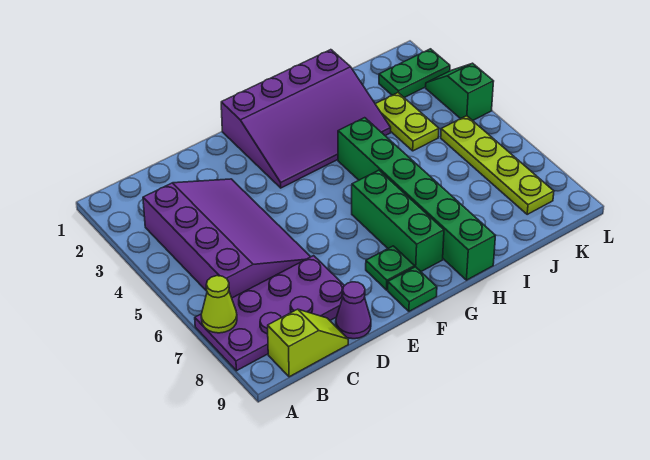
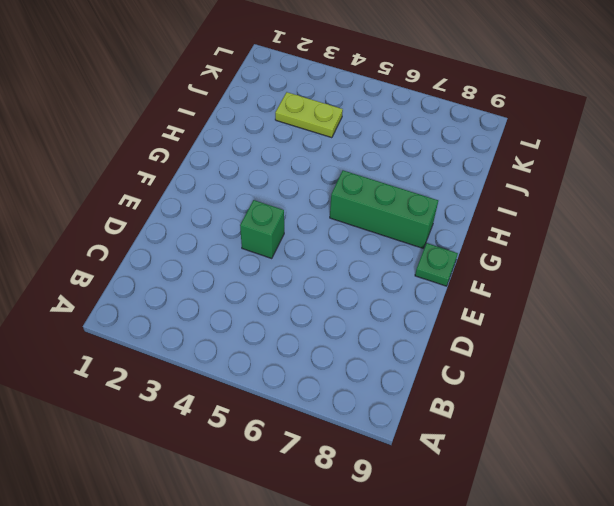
green brick E4 level 1 -> none
none -> purple plate A7:D8 level 1
none -> purple slope B3:D6 level 1 top B
none -> lime slope B9:C9 level 1 top B

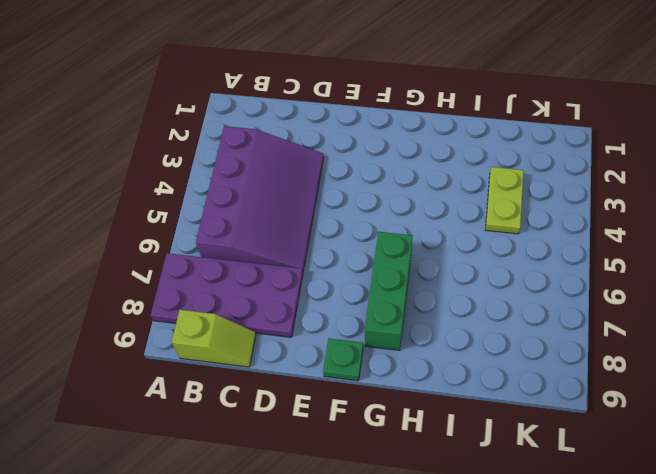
none -> purple cone D9 level 1
none -> purple slope F1:I3 level 1 top 1
none -> green plate F8 level 1

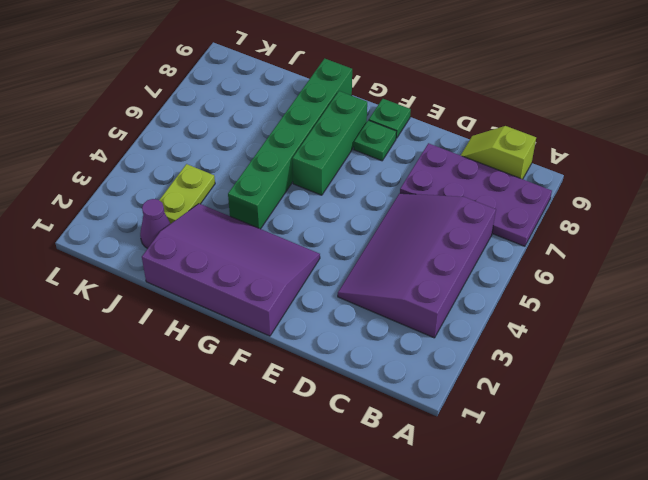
purple cone J2 level 1 -> purple cone D9 level 1
none -> green plate K2:L2 level 1
none -> lime plate K5:K8 level 1
none -> green slope L3:L4 level 1 top 4

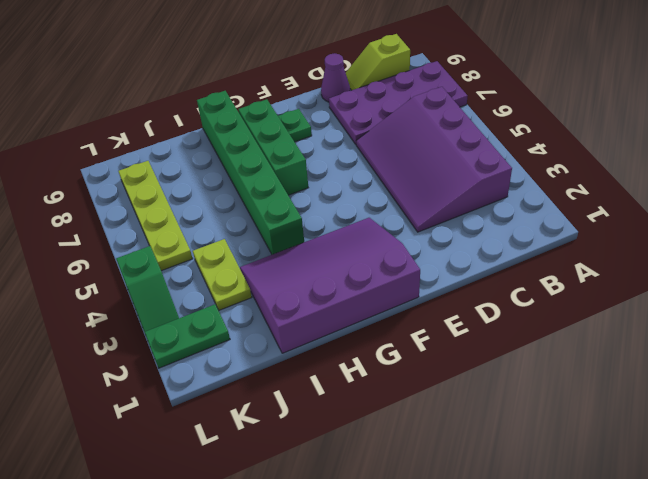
none -> green plate F9 level 1
none -> lime cone A7 level 2

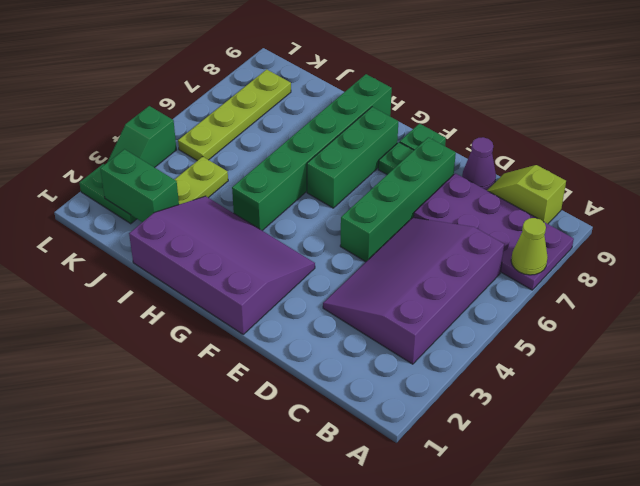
green brick E5:E8 level 1 -> none
green brick J2:K2 level 2 -> none

